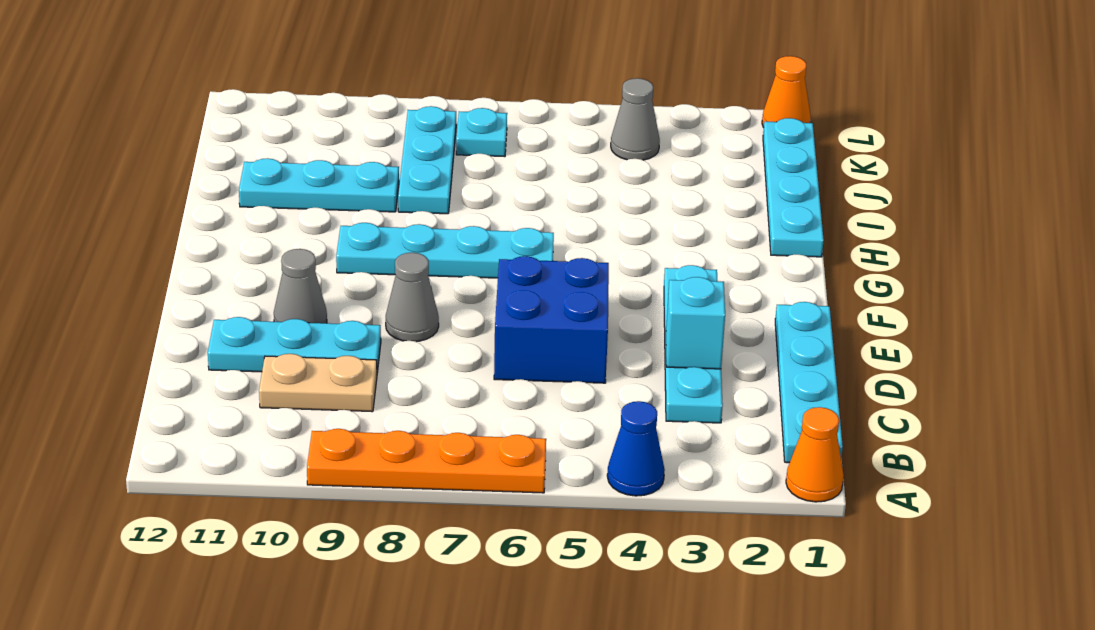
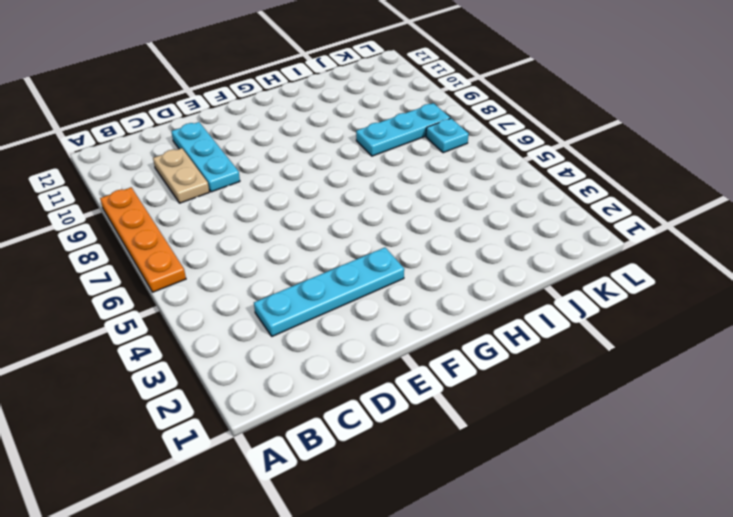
none -> orange cone A1 level 1
none -> blue cone A4 level 1
none -> cyan plate B1:E1 level 1

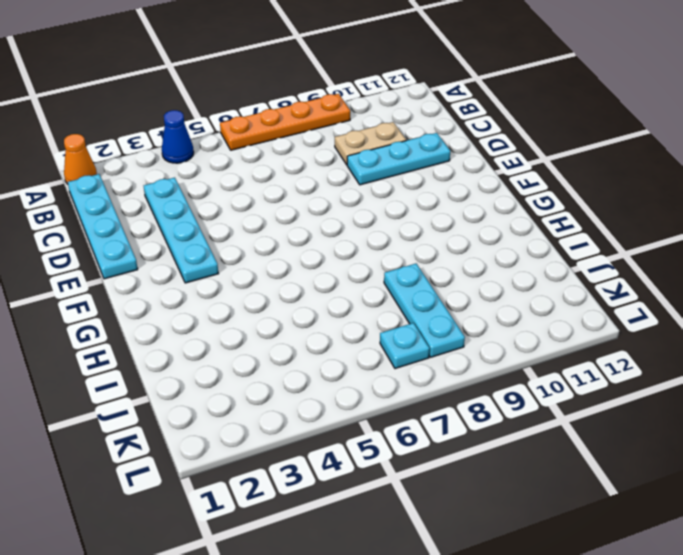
none -> blue brick D5:E6 level 1
none -> grey cone E8 level 1
none -> grey cone E10 level 1

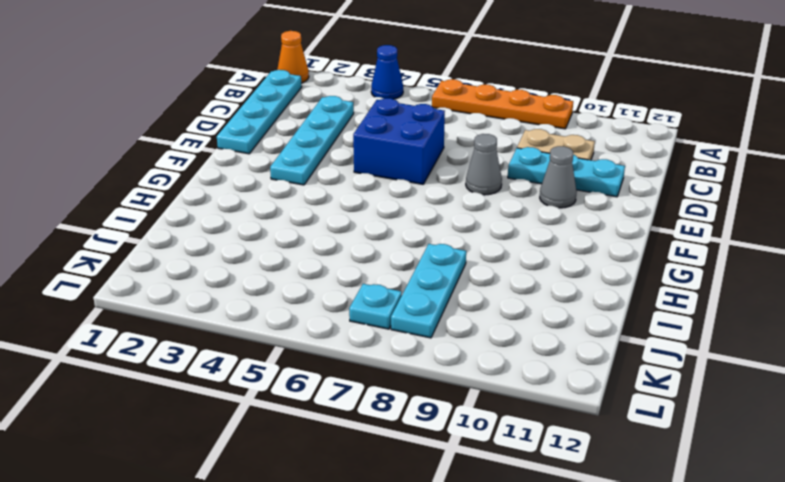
none -> cyan plate G6:G9 level 1
none -> cyan plate H1:K1 level 1
none -> cyan plate I9:I11 level 1

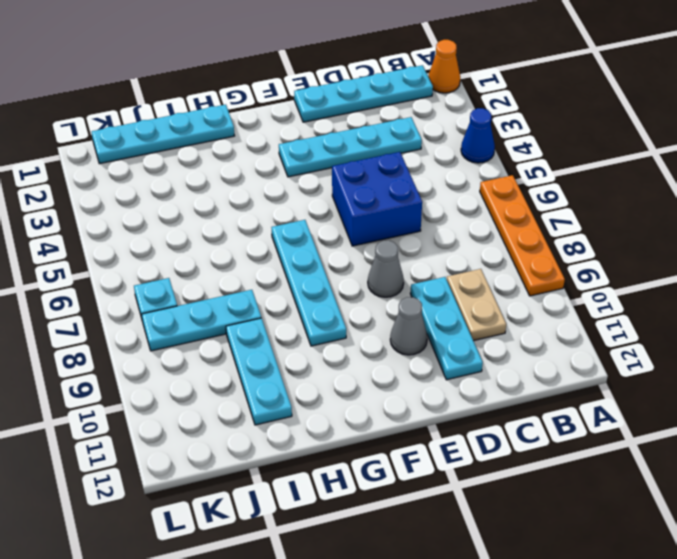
none -> grey cone K4 level 1
none -> orange cone L1 level 1
none -> cyan brick D3 level 2

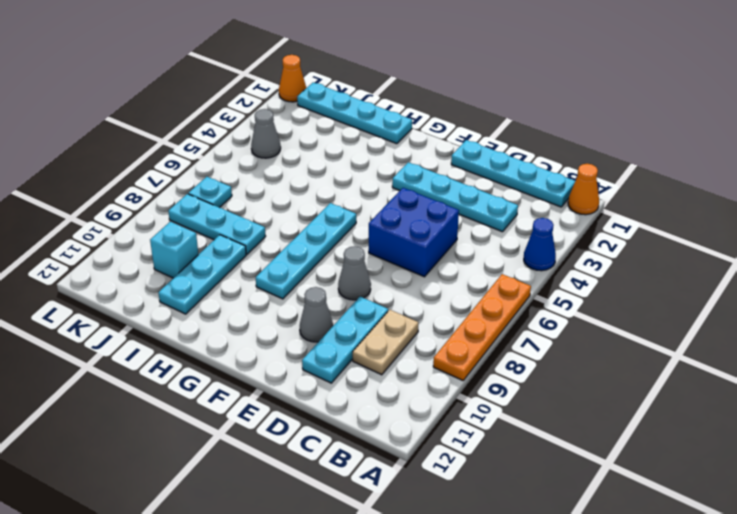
cyan brick J10 level 1 -> cyan brick D3 level 2

